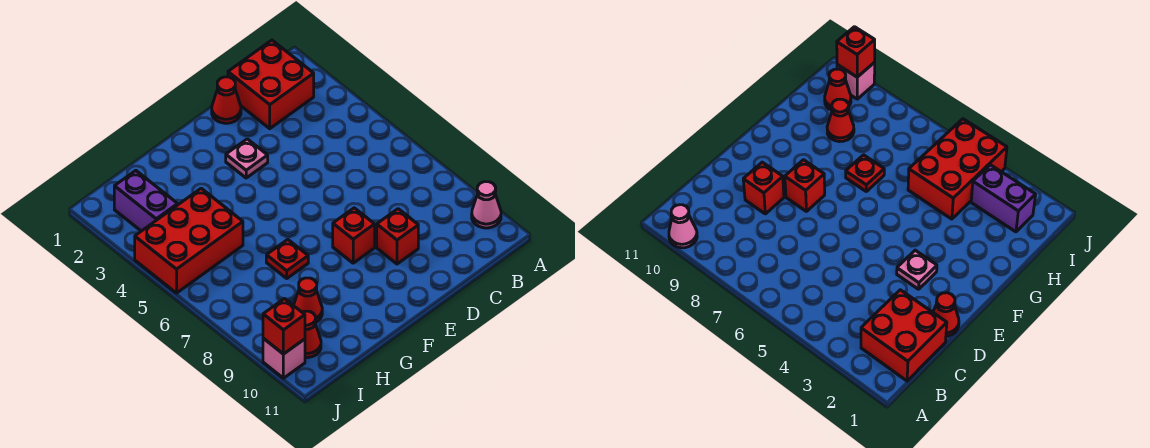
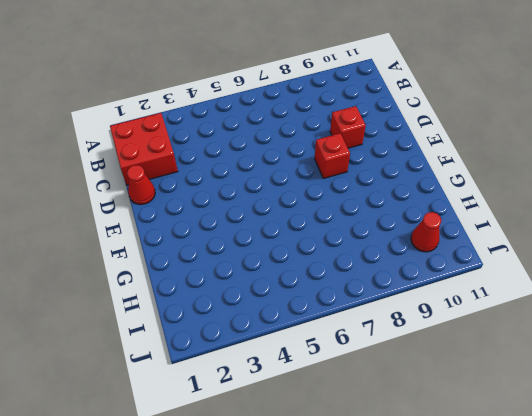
none -> pink cone A10 level 1
none -> pink plate E3 level 1
none -> red plate G7 level 1

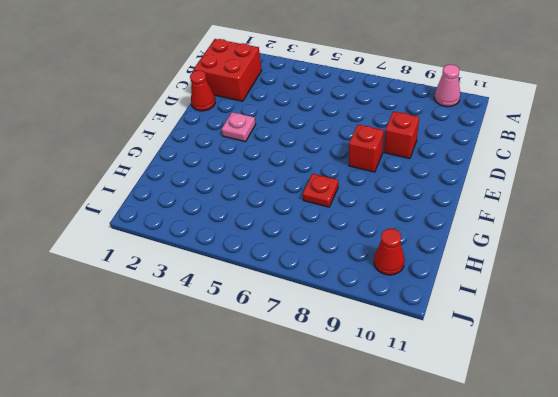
none -> red brick H4:J5 level 1
none -> red cone H9 level 1
none -> purple brick I2:I3 level 1

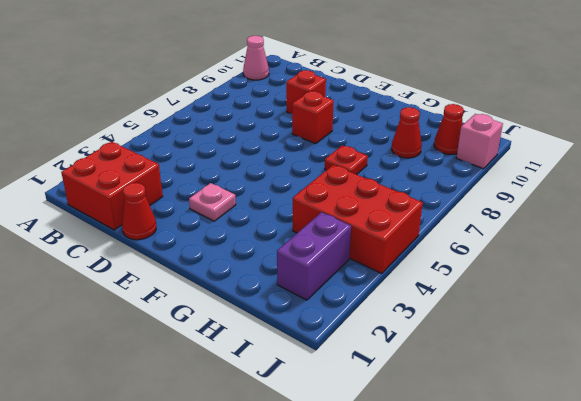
none -> red brick J10 level 2

